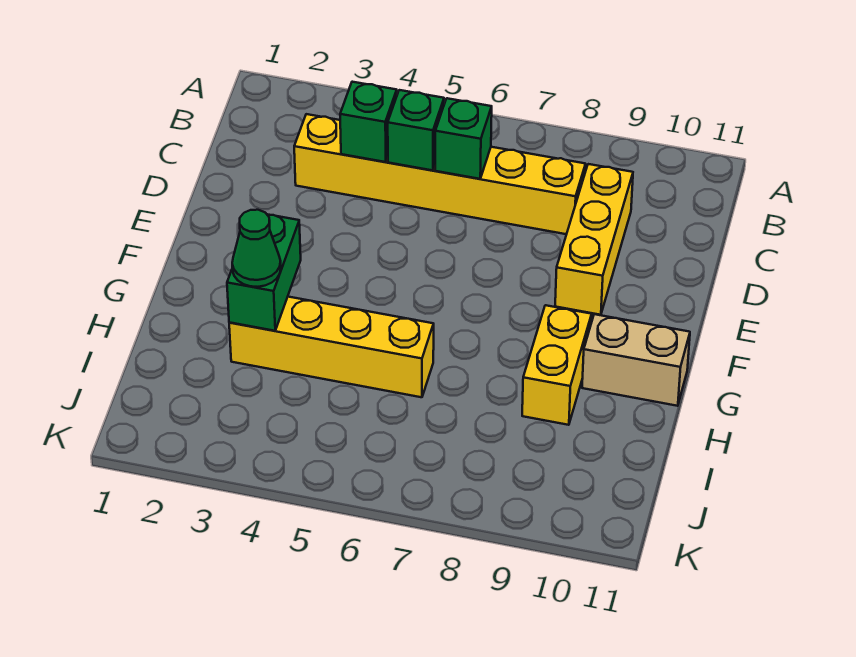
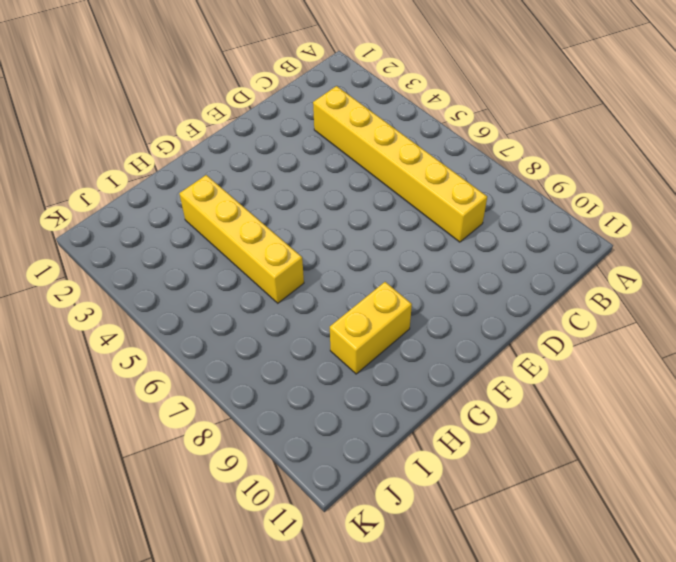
none -> yellow brick C9:E9 level 1
none -> tan brick G10:G11 level 1

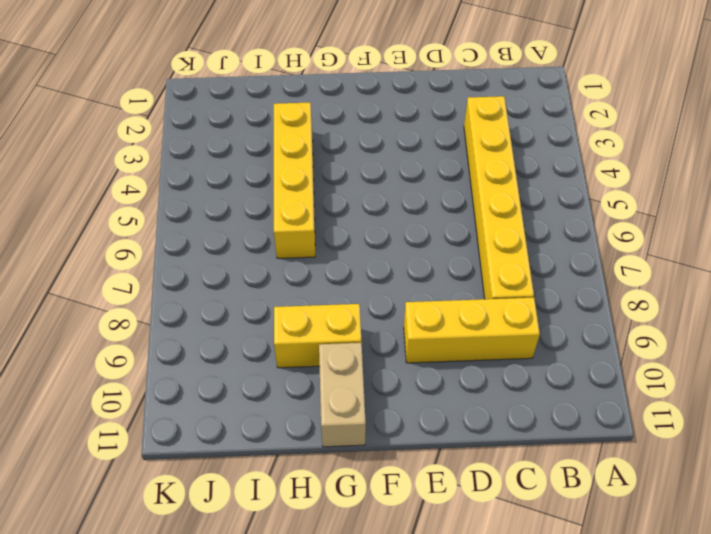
none -> green brick C4 level 2
none -> green brick C5 level 2

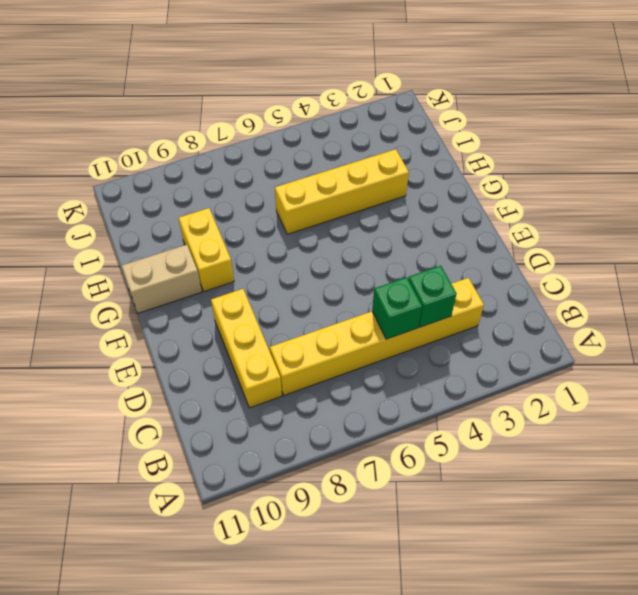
none -> green brick C6 level 2
none -> green brick G3:H3 level 2

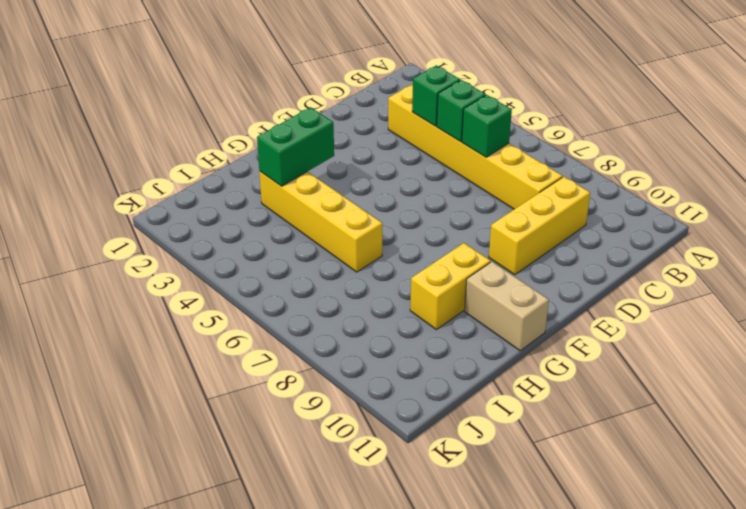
none -> green cone H3 level 3

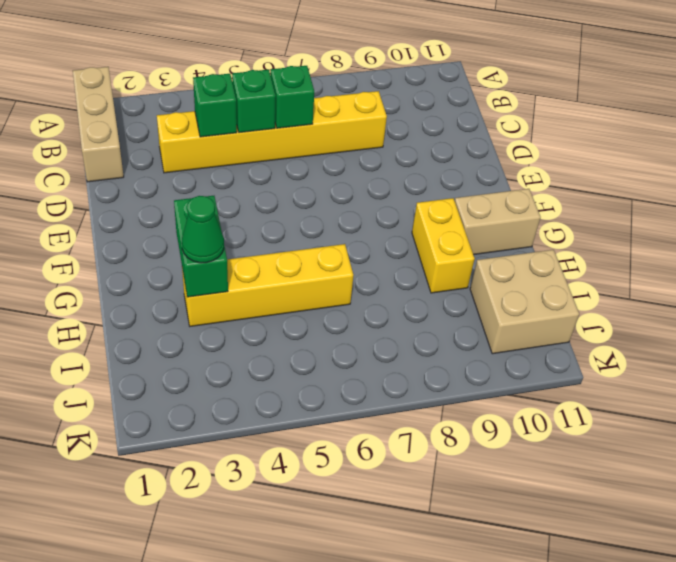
tan brick A1:C1 level 1 -> none
tan brick I10:J11 level 1 -> none
none -> yellow brick C9:E9 level 1

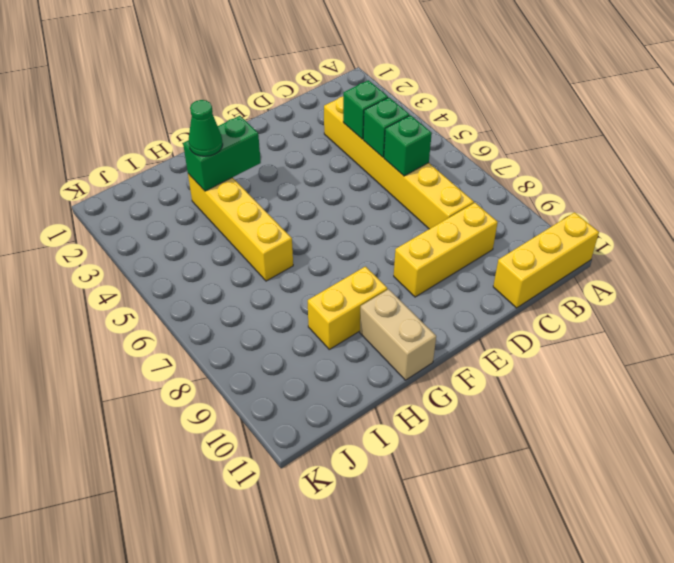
yellow brick A11:C11 level 1 -> none

